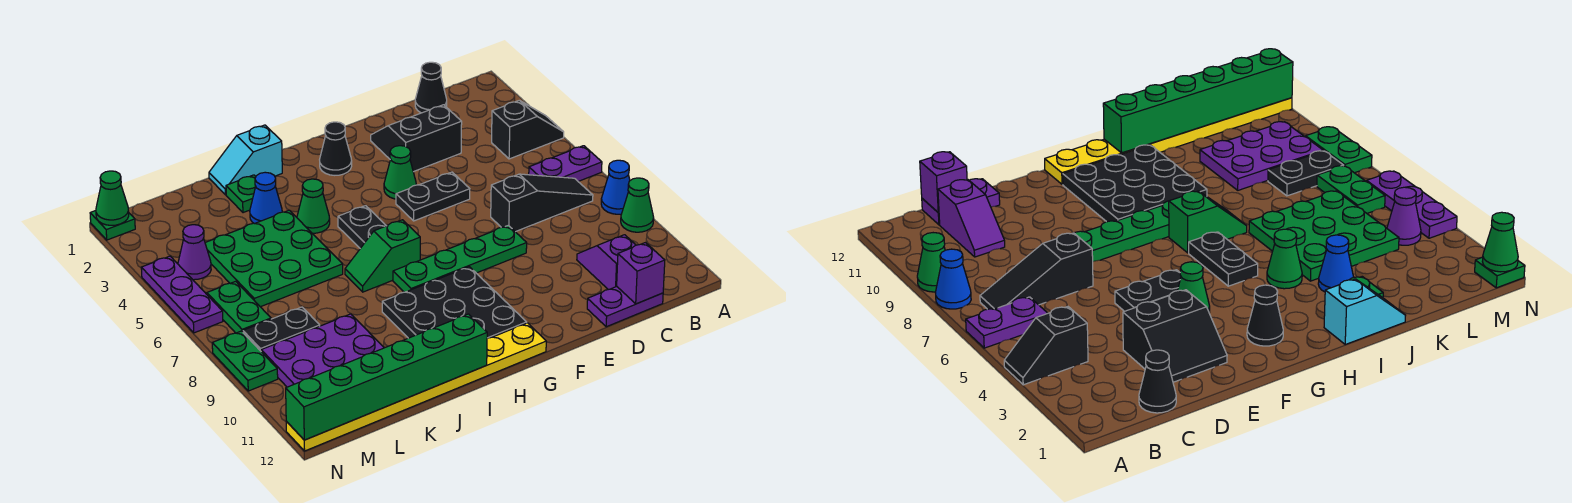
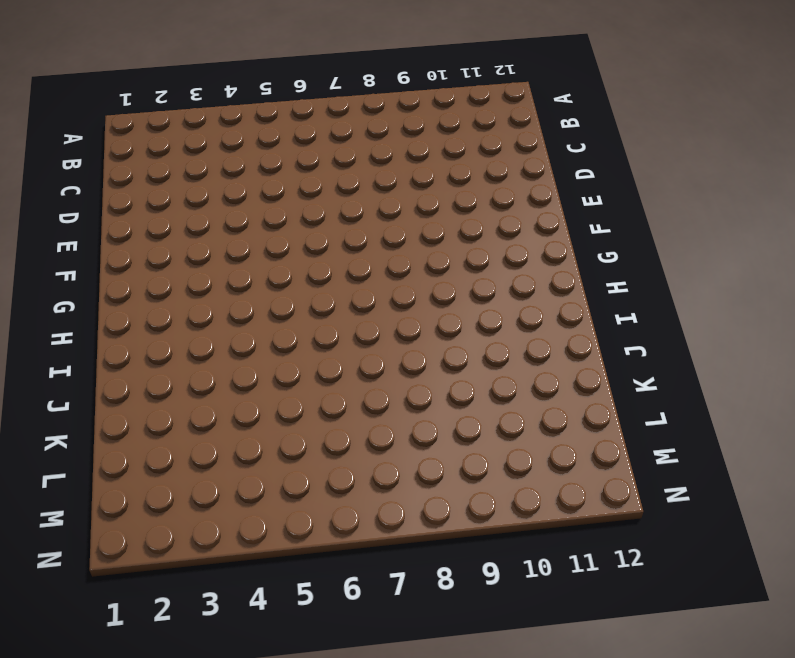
none -> black slope A4:B4 level 1 top B
none -> purple plate A6:B6 level 1
none -> blue cone A8 level 1
none -> green cone A9 level 1

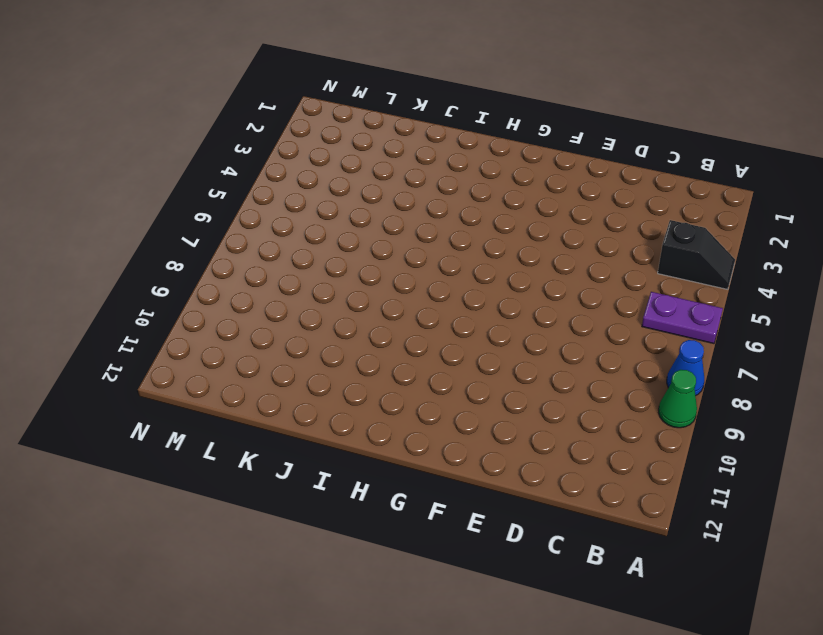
none -> black slope B7:D7 level 1 top D
none -> black cone C1 level 1
none -> purple slope C10:C11 level 1 top 11
none -> purple plate C12:D12 level 1

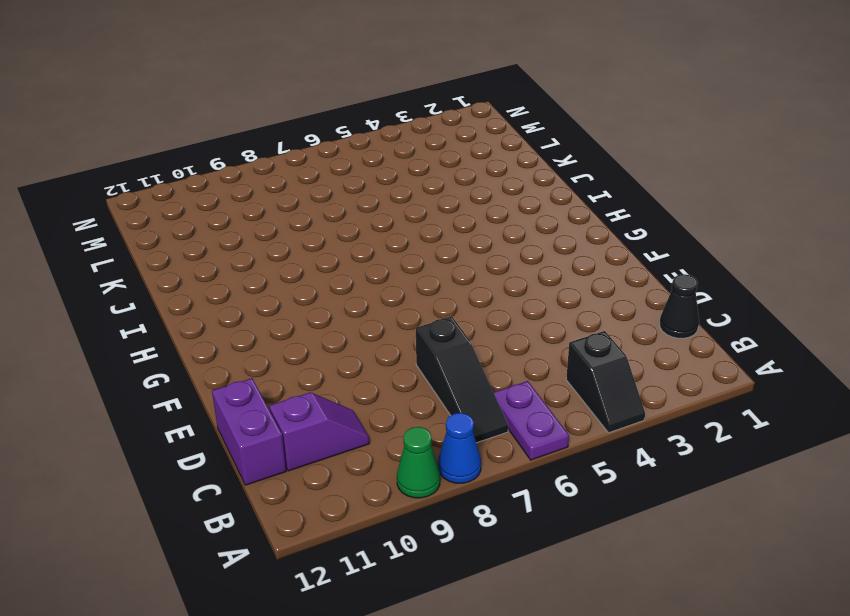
purple brick C12:D12 level 1 -> purple plate C12:D12 level 1
none -> black slope D2:E3 level 1 top 3
none -> black plate E5:F5 level 1
none -> green plate E8:H8 level 1
none -> green cone F4 level 1

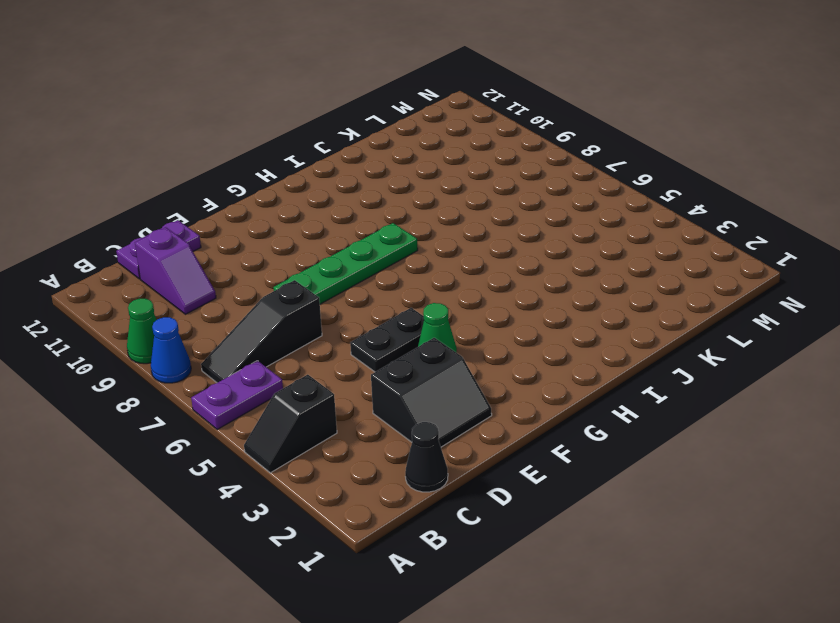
none -> black cone G2 level 1
none -> black plate G9:I11 level 1
none -> yellow plate G12:N12 level 1
none -> black plate H5:H6 level 1

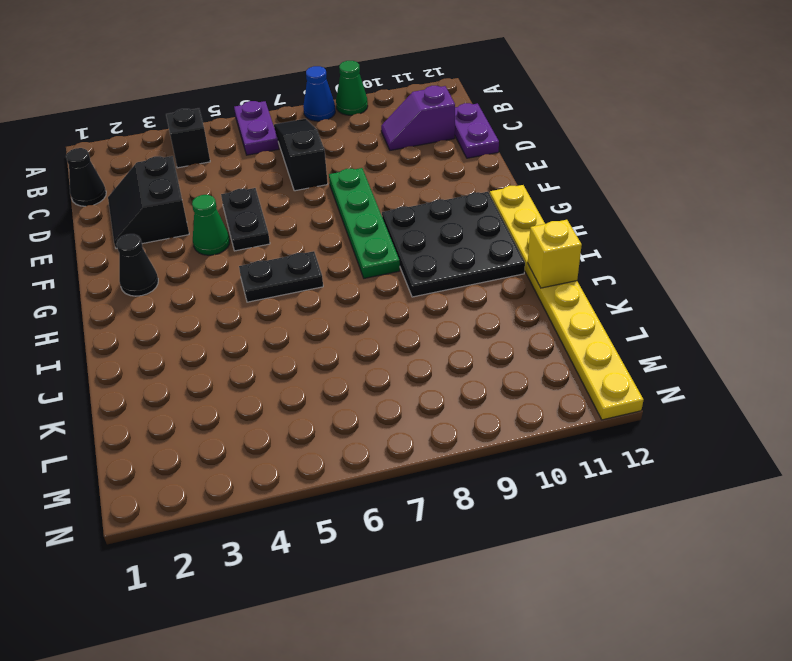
yellow brick J12 level 2 -> green brick I12:N12 level 2
none -> green slope H7:I7 level 1 top H
none -> cyan slope I1:J1 level 1 top I
none -> green cone I4 level 1
none -> green plate J2 level 1

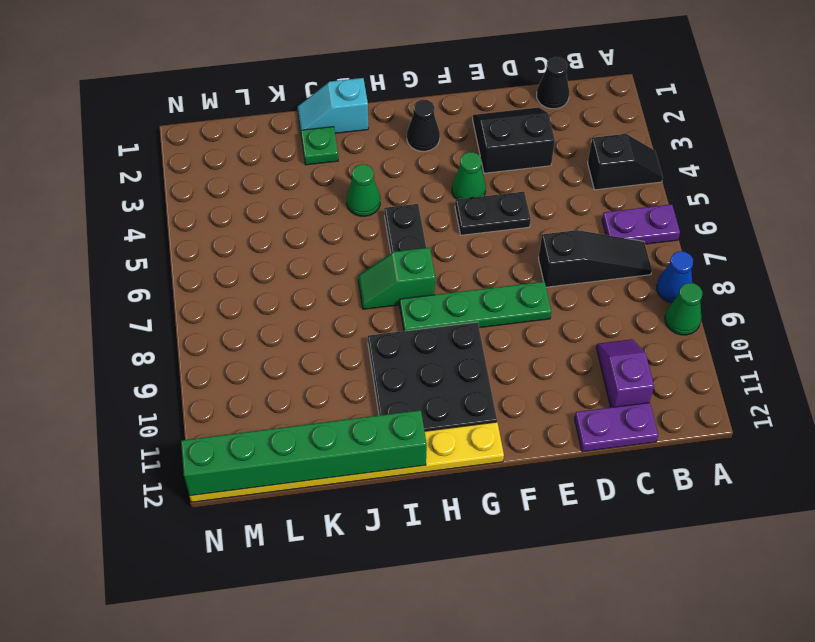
none -> blue cone J3 level 1
none -> green plate J4:L6 level 1
none -> purple plate K9:M10 level 1
none -> black plate L8:M8 level 1

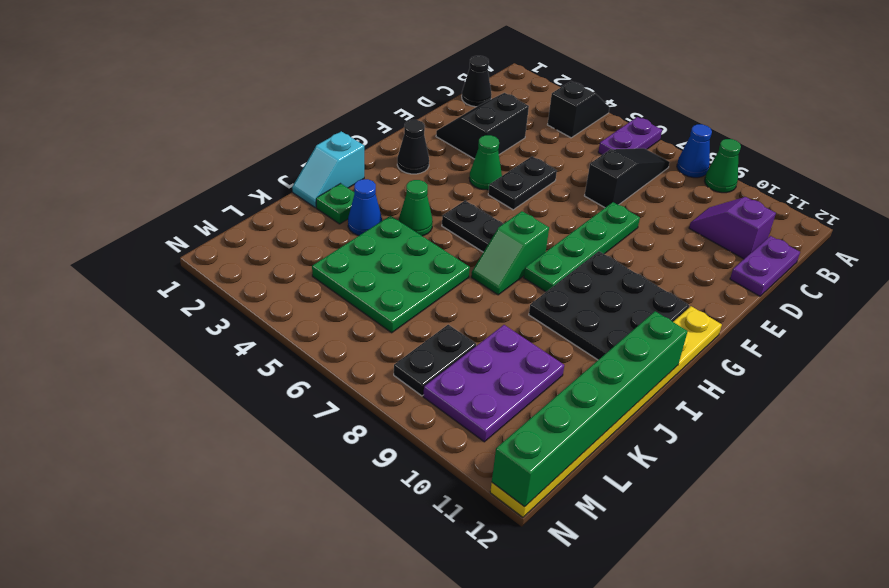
none -> purple cone M4 level 1
none -> green plate M6:M7 level 1
none -> green plate N1 level 1
none -> purple plate N4:N6 level 1

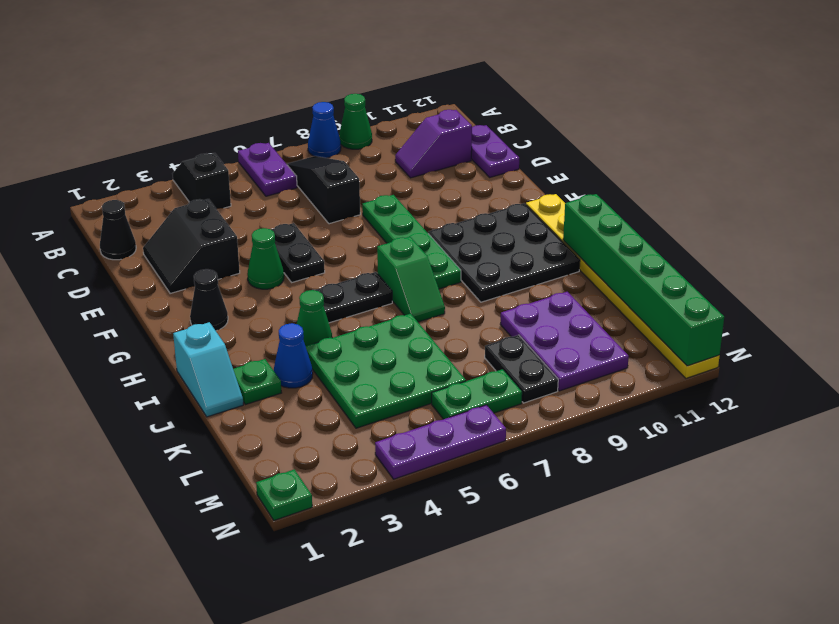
none -> purple cone M4 level 1
none -> green plate N8:N9 level 1
none -> purple brick C12 level 2
none -> green cone N1 level 2

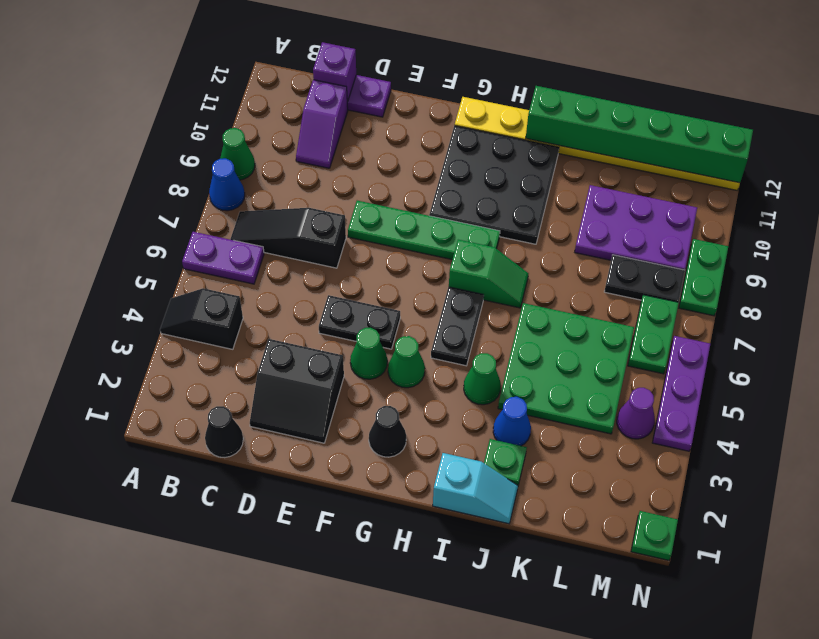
green cone G4 level 1 -> green cone N1 level 2

